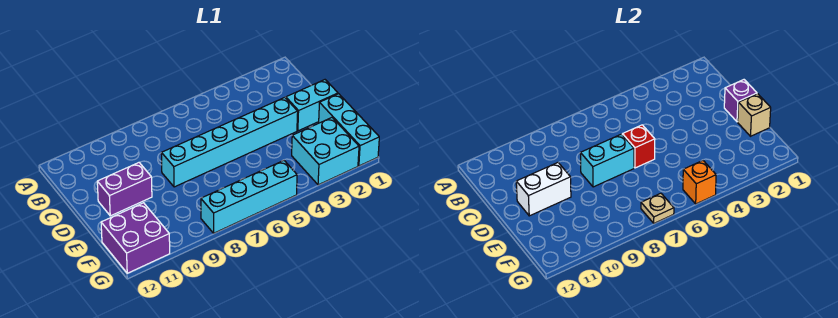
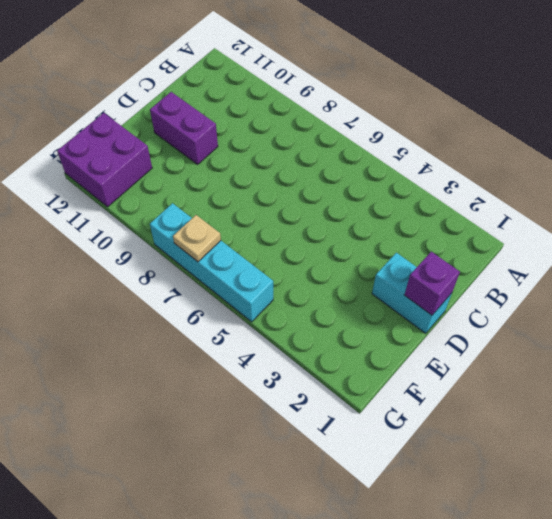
none -> cyan brick D3:D8 level 1
none -> cyan brick E1:G1 level 1
none -> cyan brick F2:G3 level 1

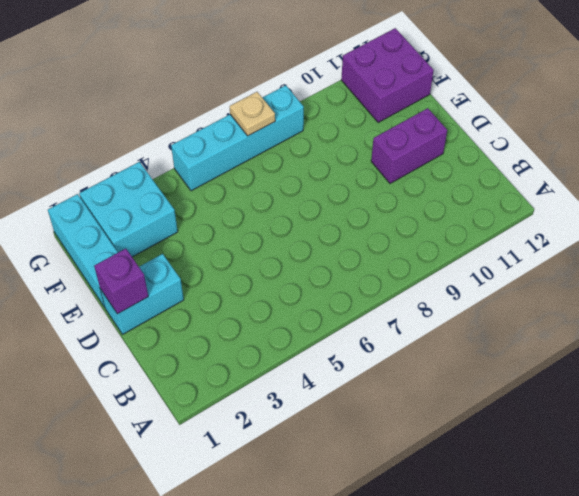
none -> cyan brick D3:D8 level 1
none -> red brick D6 level 2
none -> cyan brick D7:D8 level 2

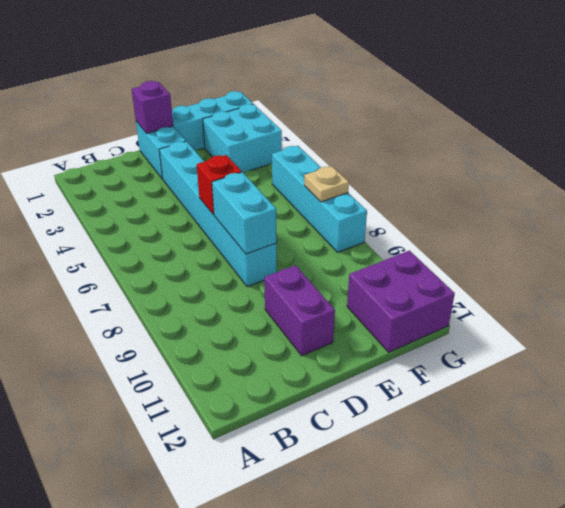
none -> white brick D10:D11 level 2
none -> tan brick E1 level 2
none -> orange brick G5 level 2

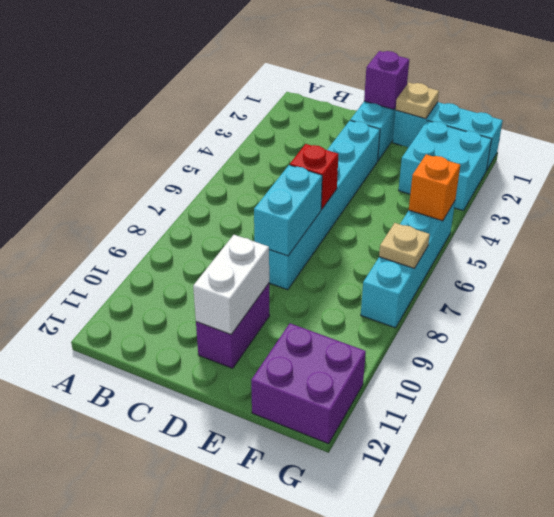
tan plate E1 level 2 -> tan brick E1 level 2

